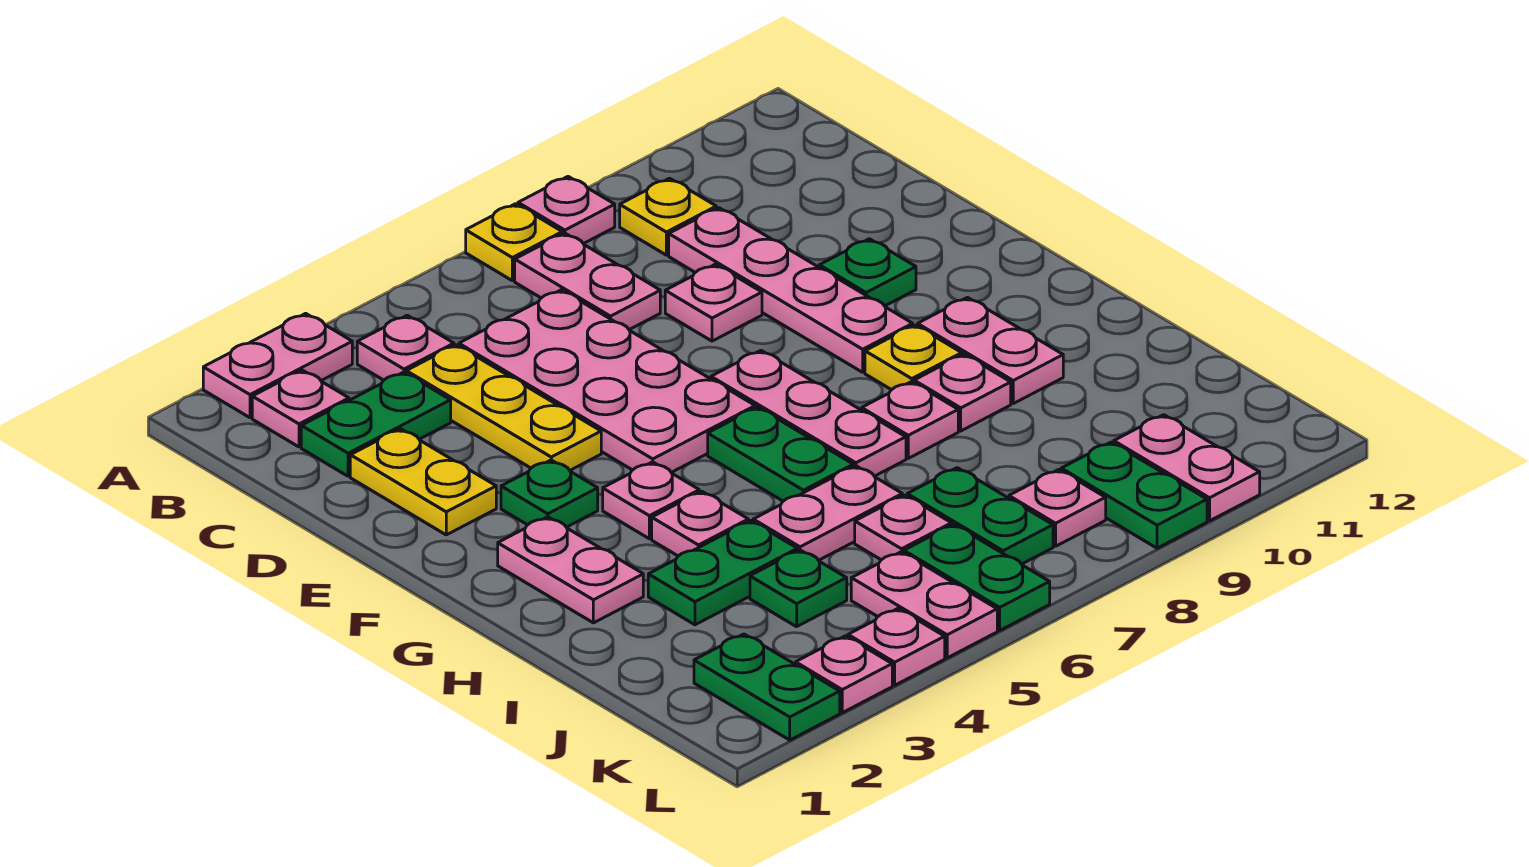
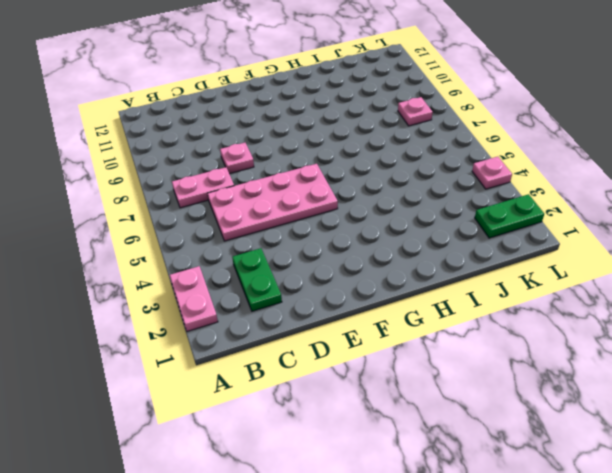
none -> yellow plate A7 level 1
none -> pink plate A8 level 1
none -> pink plate B2 level 1
none -> pink plate B4 level 1

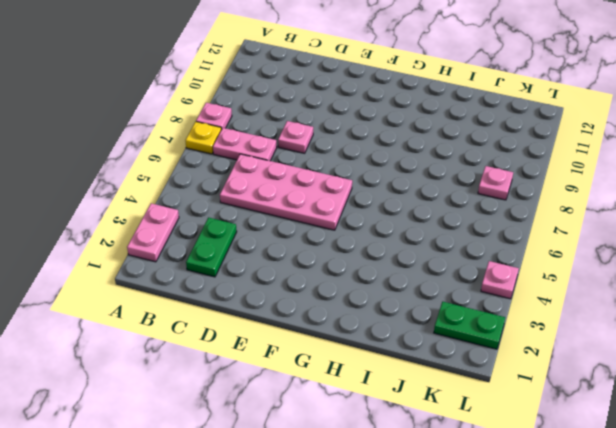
none -> pink plate B2 level 1
none -> pink plate B4 level 1
none -> yellow plate B9 level 1
none -> yellow plate C4:E4 level 1

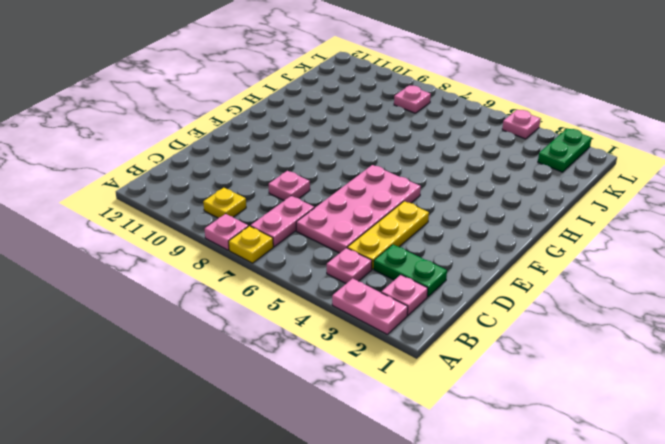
none -> pink plate C9:F9 level 1
none -> yellow plate D2:E2 level 1
none -> green plate E10 level 1
none -> green plate F3 level 1

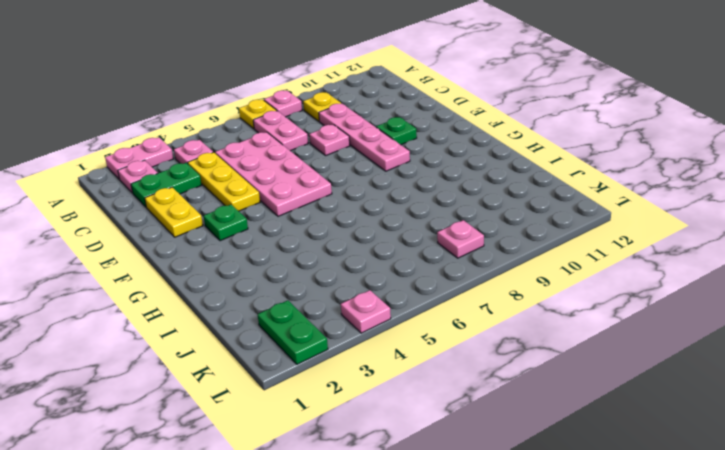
none -> pink plate F7:H7 level 1
none -> pink plate G2:H2 level 1
none -> pink plate G4 level 1
none -> green plate G6:H6 level 1

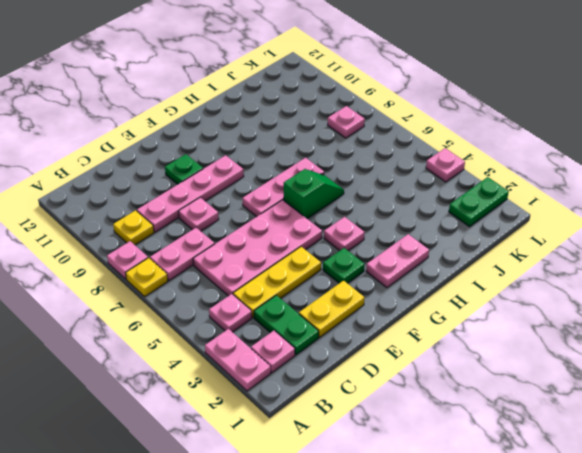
green slope G6:H6 level 1 top G -> green plate G6:H6 level 1
none -> yellow plate G9 level 1
none -> pink plate G10:H10 level 1
none -> pink plate H4 level 1
none -> pink plate H8 level 1

